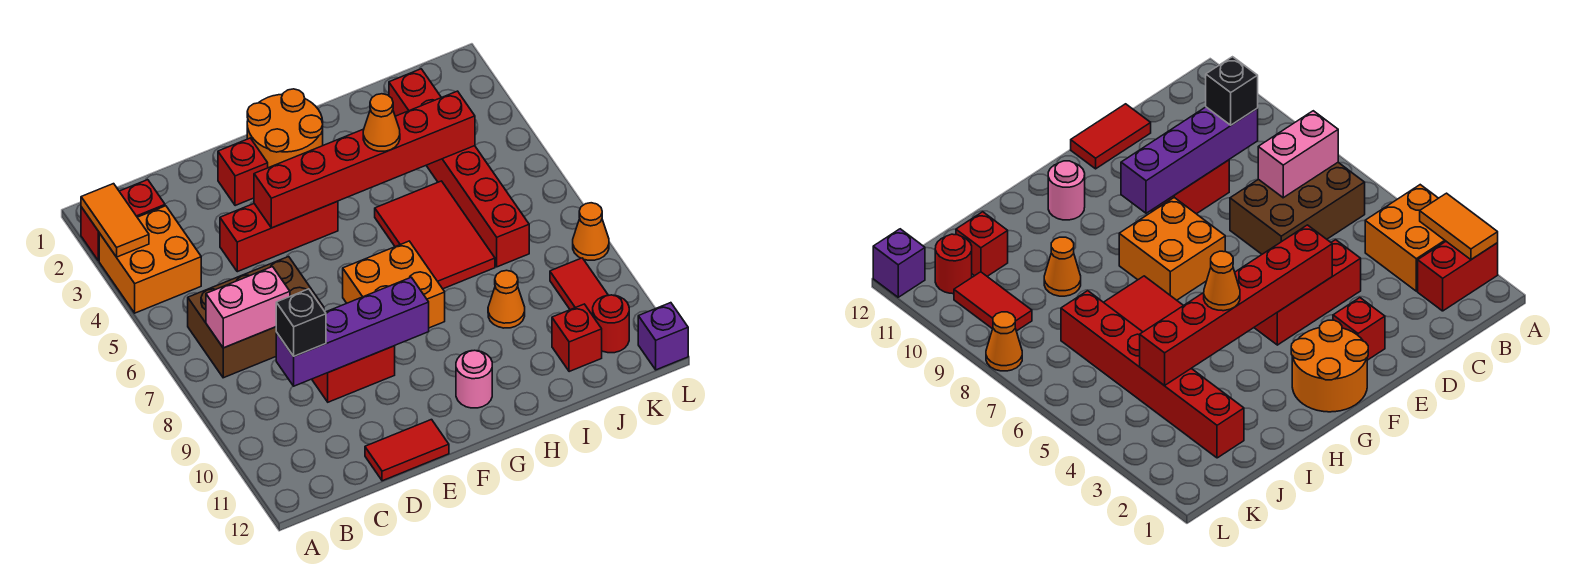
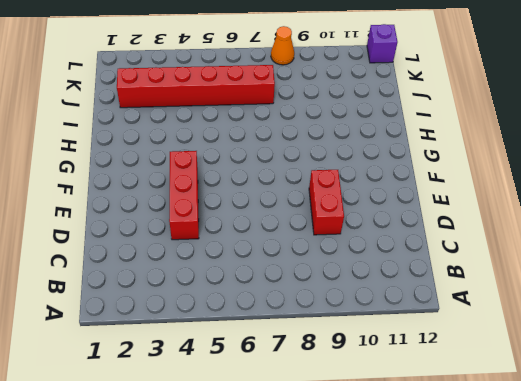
none -> red brick A2:B2 level 1
none -> orange brick A3:B4 level 1
none -> brown brick B6:D7 level 1

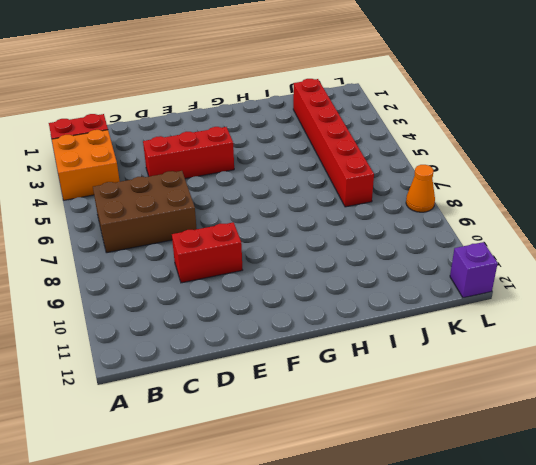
none -> red tile D12:E12 level 1
none -> red brick E2 level 1
none -> orange round brick F1:G2 level 1

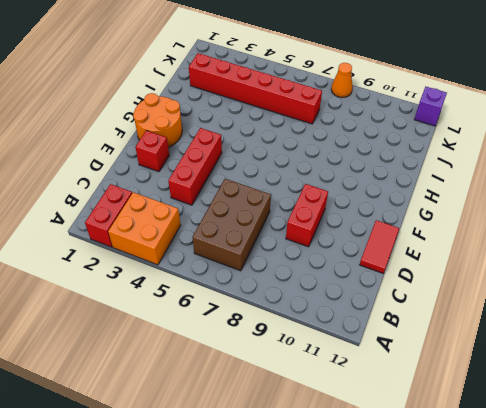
none -> orange brick F7:G8 level 1
none -> pink round brick G11 level 1
none -> red tile H5:I7 level 1

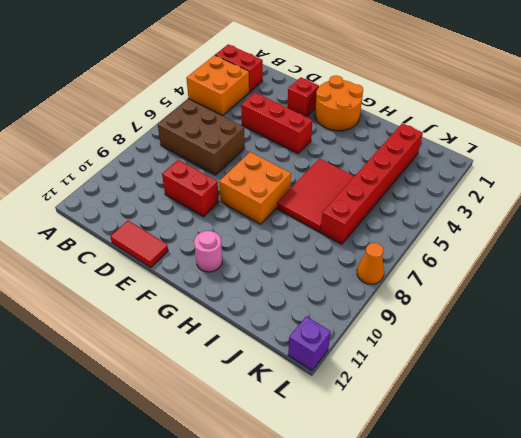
none -> orange cone I9 level 1
none -> red brick J11 level 1
none -> red tile K9:K10 level 1

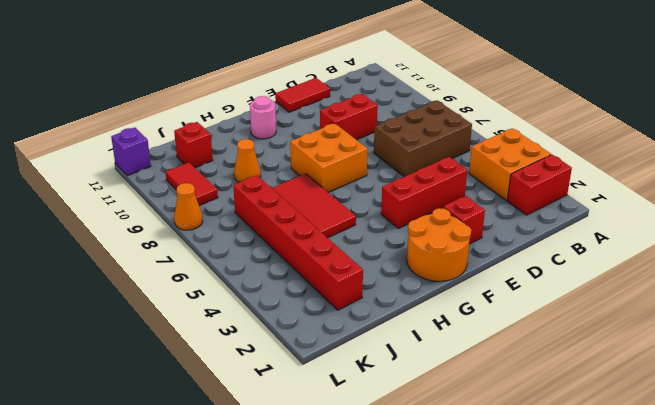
none -> red round brick K11 level 1
none -> orange tile A2:A3 level 2
none -> pink brick B7:C7 level 2

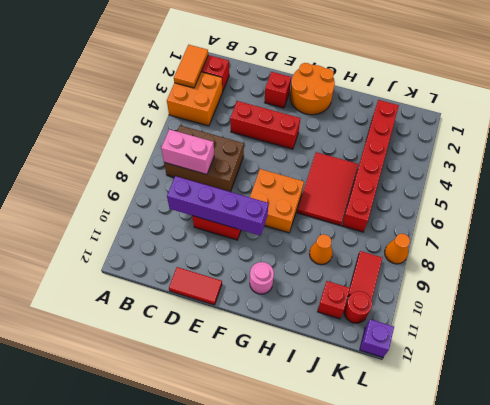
none -> red brick E4:J4 level 2
none -> black brick C9 level 3
none -> orange cone H4 level 3

